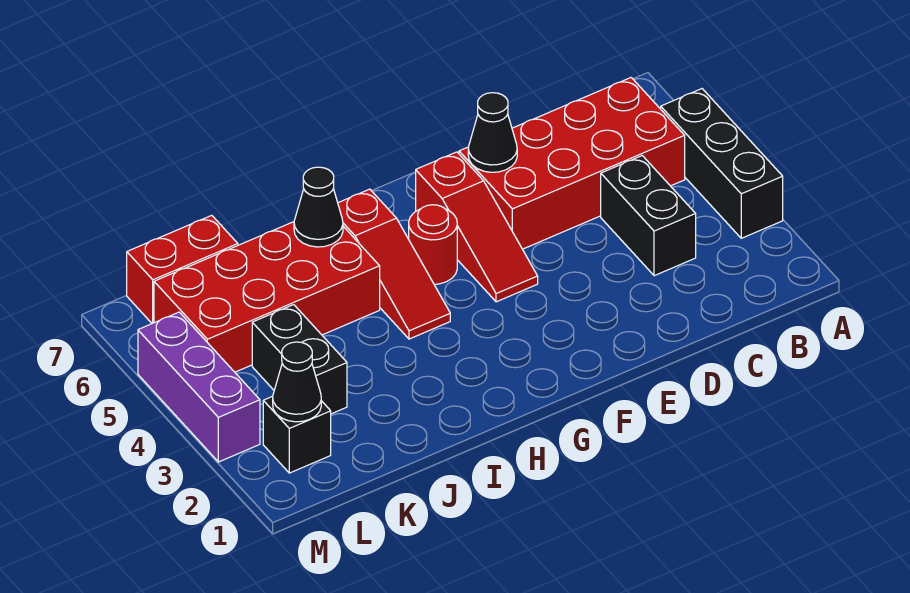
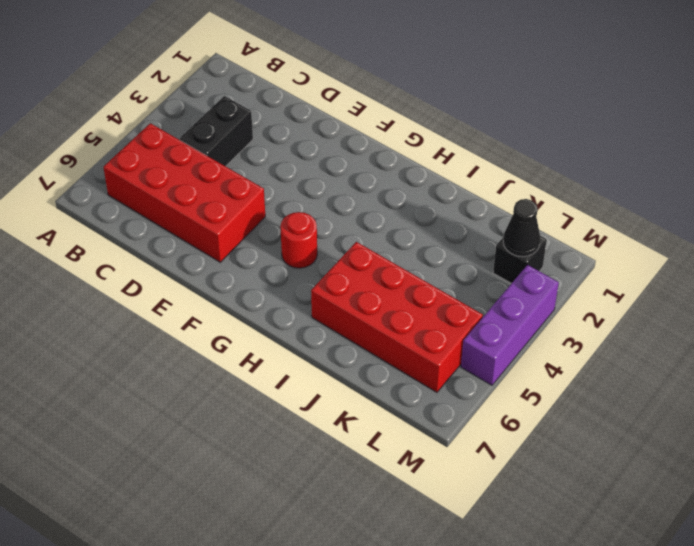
none -> black brick A3:A5 level 1
none -> red slope F4:F6 level 1 top 6
none -> red slope H4:H6 level 1 top 6

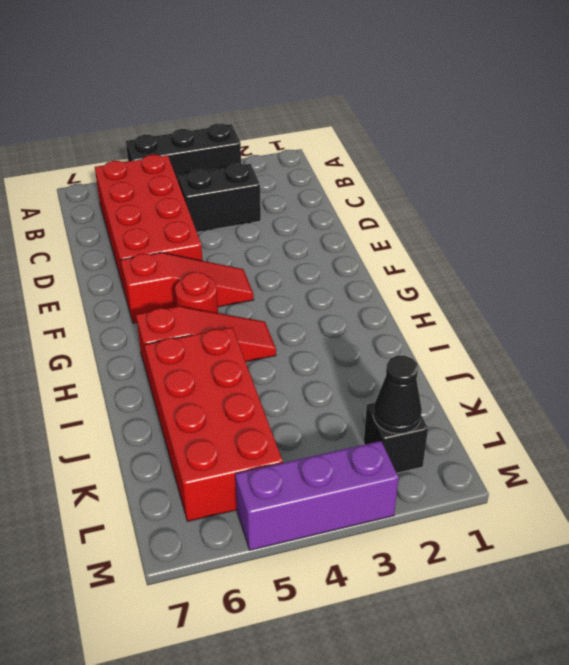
none -> black brick K3:K4 level 1
none -> red brick K7:L7 level 1
none -> black cone E6 level 2

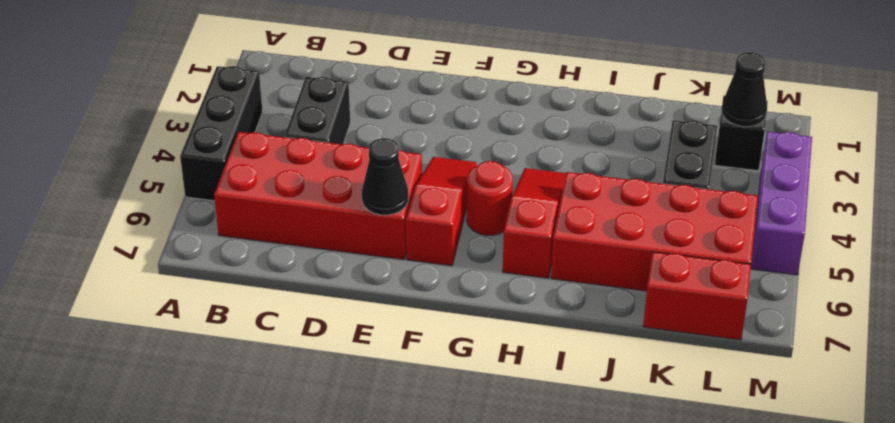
none -> black cone I6 level 2

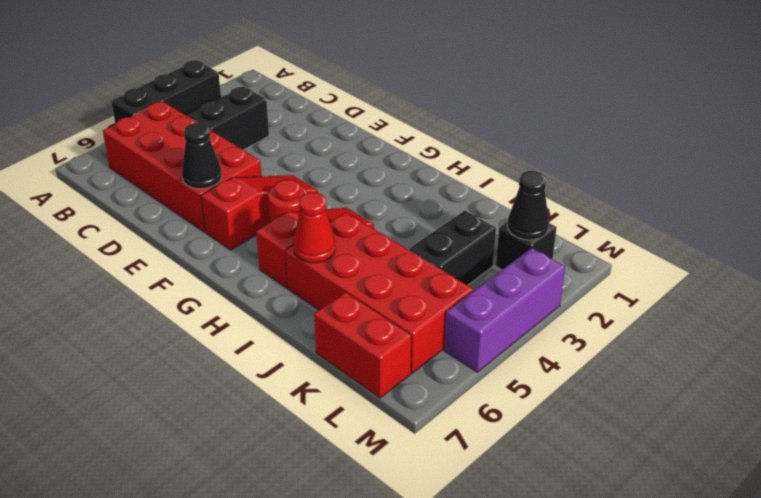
red cone I6 level 2 -> black cone I6 level 2

